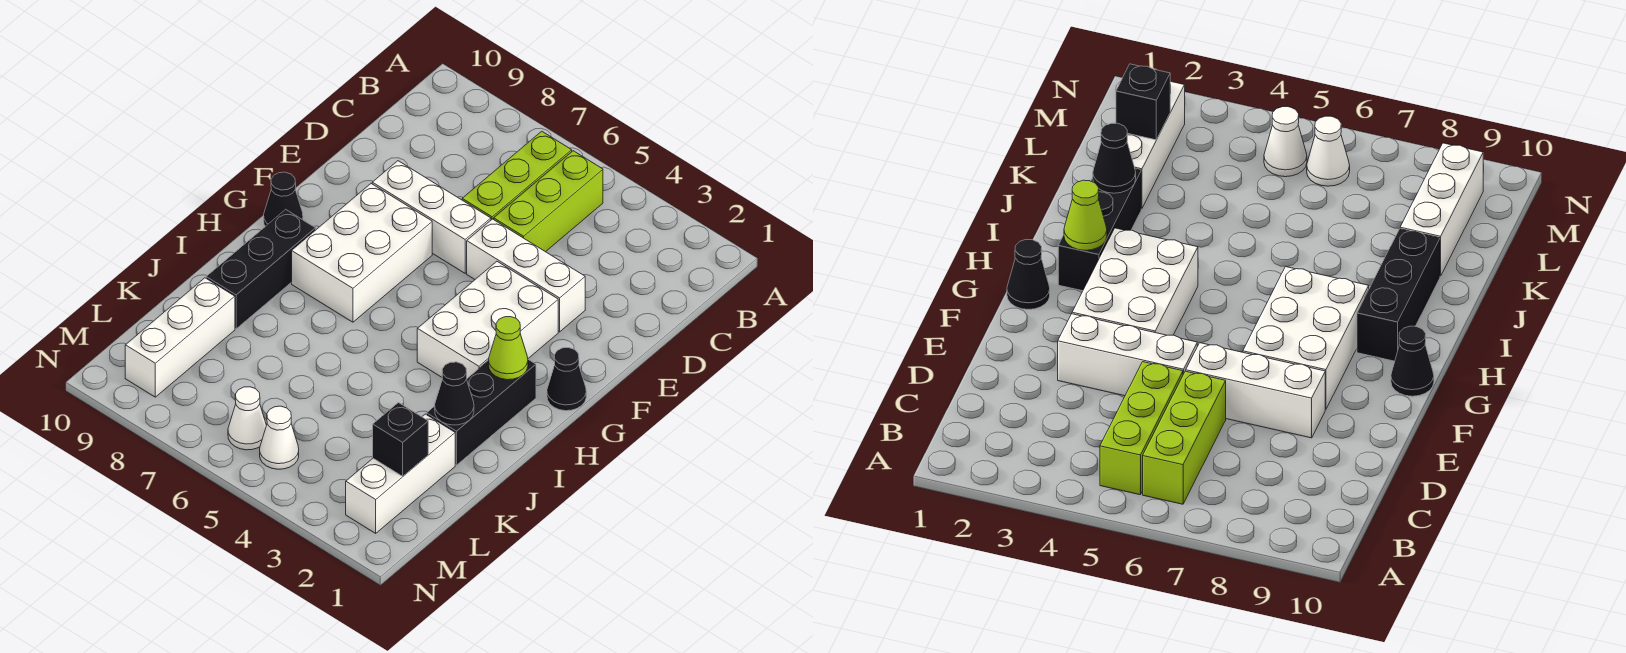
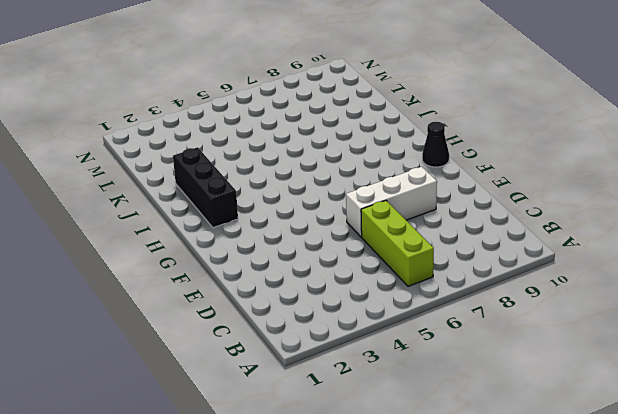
none -> lime brick B5:D5 level 1
none -> white brick E3:E5 level 1
none -> white brick F3:H4 level 1

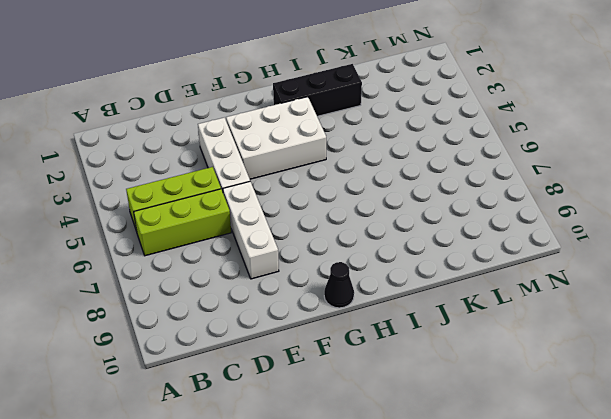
none -> white brick F7:H8 level 1
none -> black cone G1 level 1
none -> black brick H9:J9 level 1

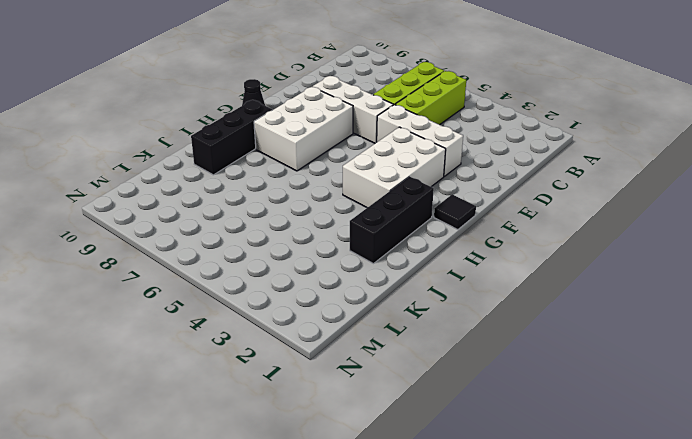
black tile G1 level 1 -> black cone G1 level 1
none -> white brick K2:M2 level 1
none -> white brick K9:M9 level 1
none -> white cone M5 level 1

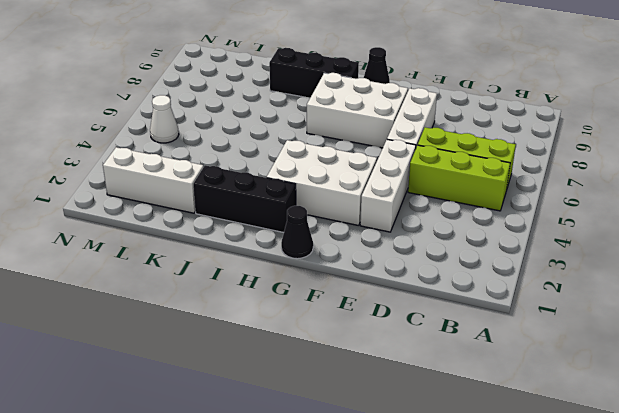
none -> white brick K9:M9 level 1
none -> white cone M6 level 1
none -> lime cone H2 level 2

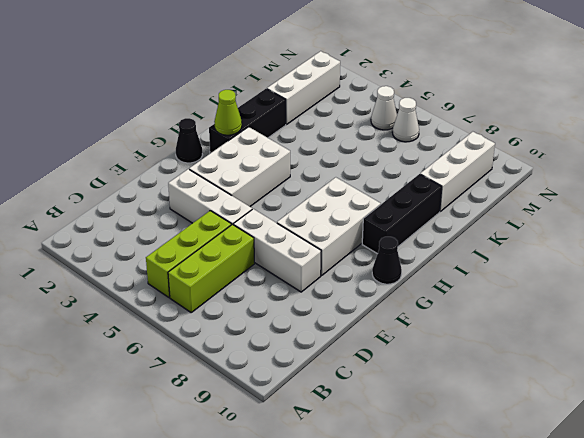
none -> black cone J2 level 2
none -> black brick L2 level 2

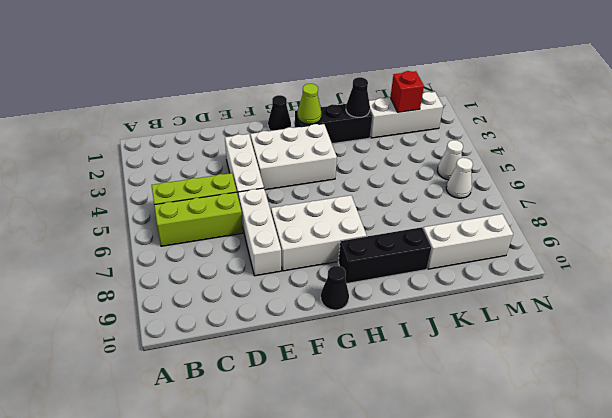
red brick L2 level 2 -> black brick L2 level 2

